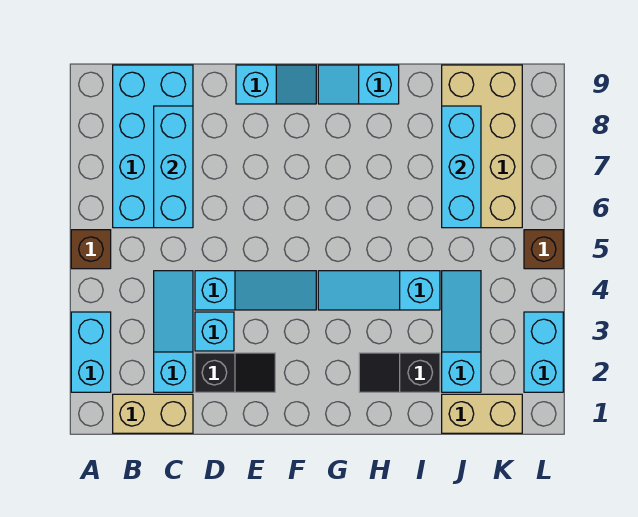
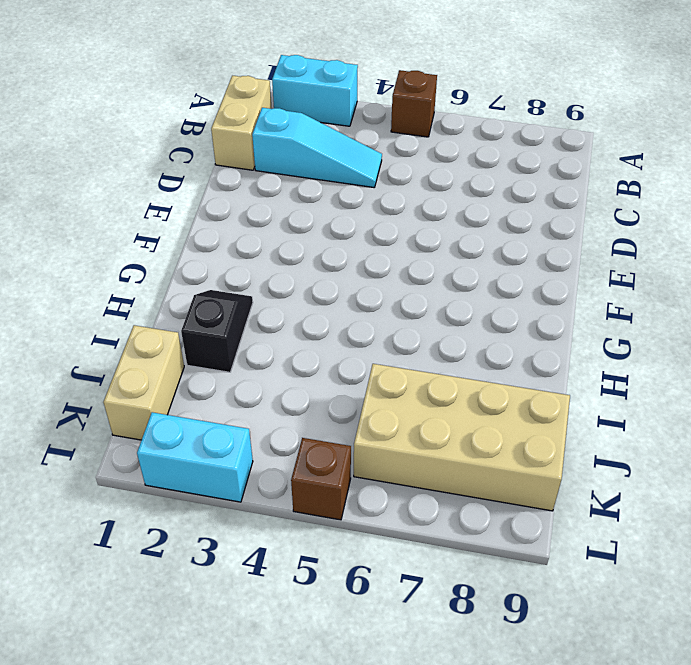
none -> cyan brick B6:C9 level 1
none -> black slope D2:E2 level 1 top D
none -> cyan brick D3 level 1

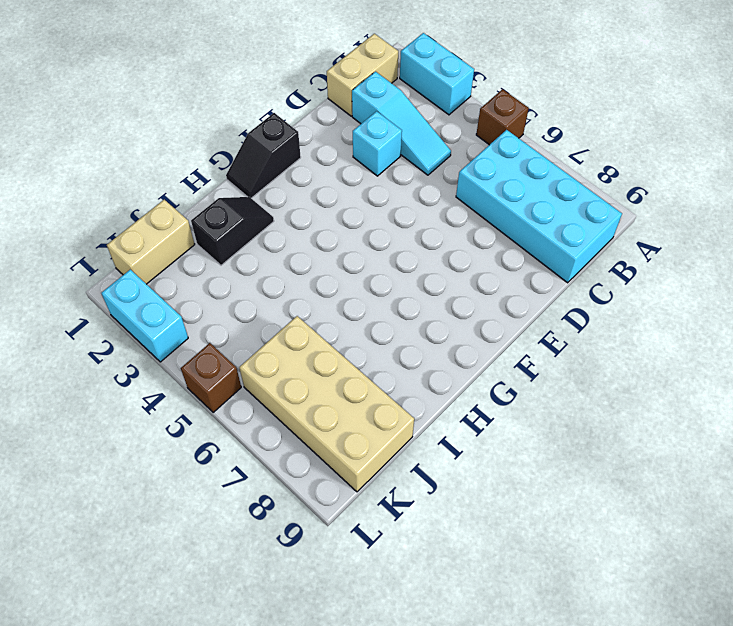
black slope F1:G1 level 1 top F -> black slope D2:E2 level 1 top D
none -> cyan slope D4:F4 level 1 top D
none -> cyan slope E9:F9 level 1 top E
none -> cyan slope G4:I4 level 1 top I

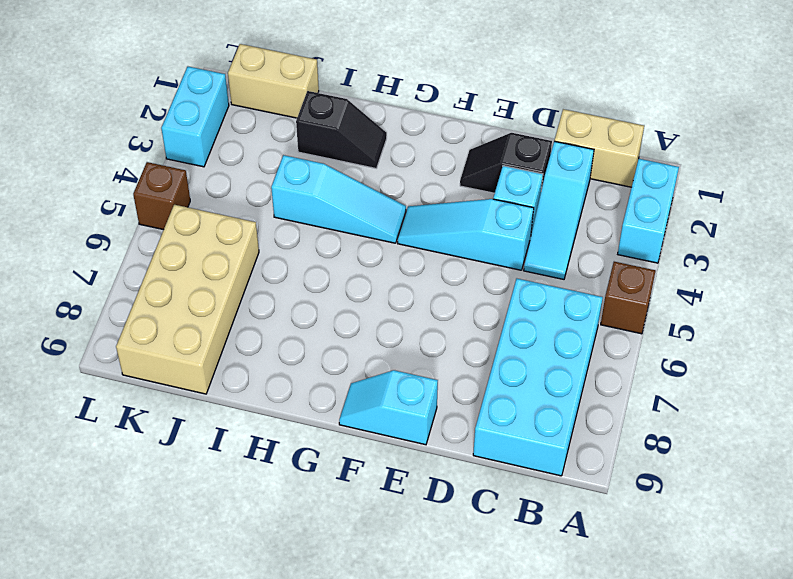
none -> cyan slope G9:H9 level 1 top H
none -> cyan slope J2:J4 level 1 top 2
none -> cyan brick C6:C8 level 2

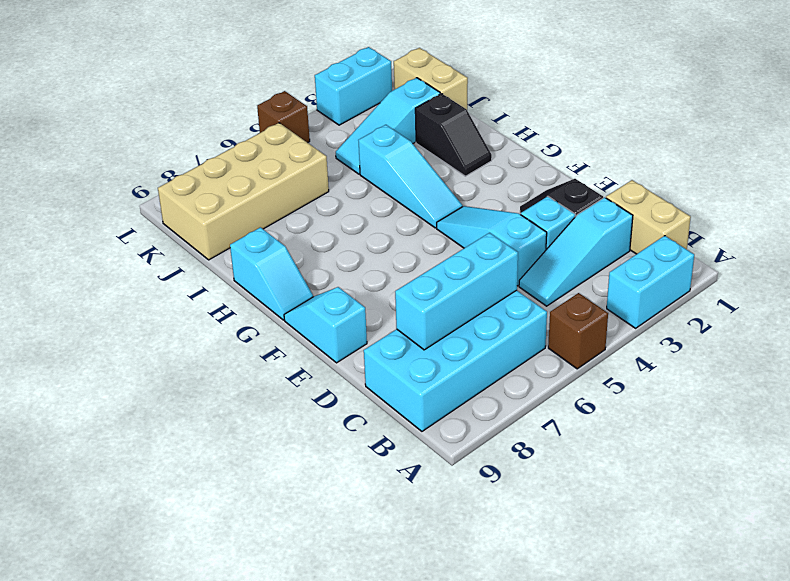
none -> cyan brick J6:J8 level 2

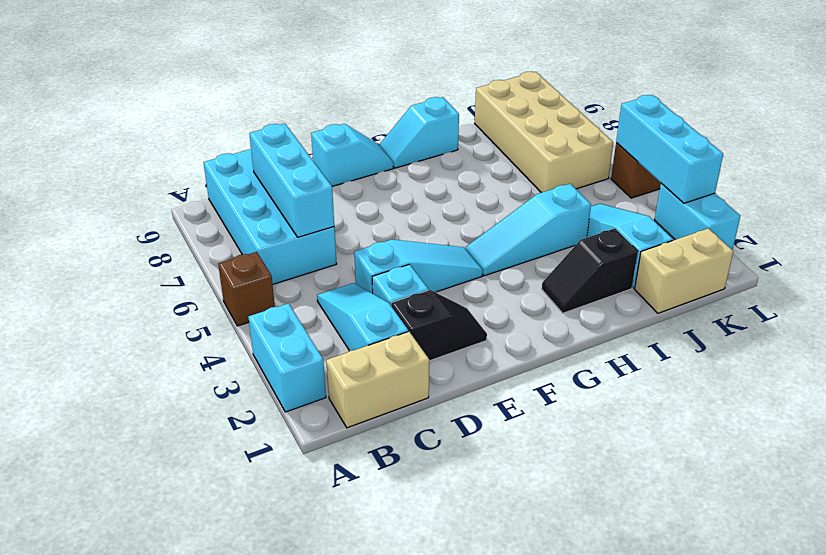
cyan brick L3:L5 level 2 -> cyan brick J6:J8 level 2

